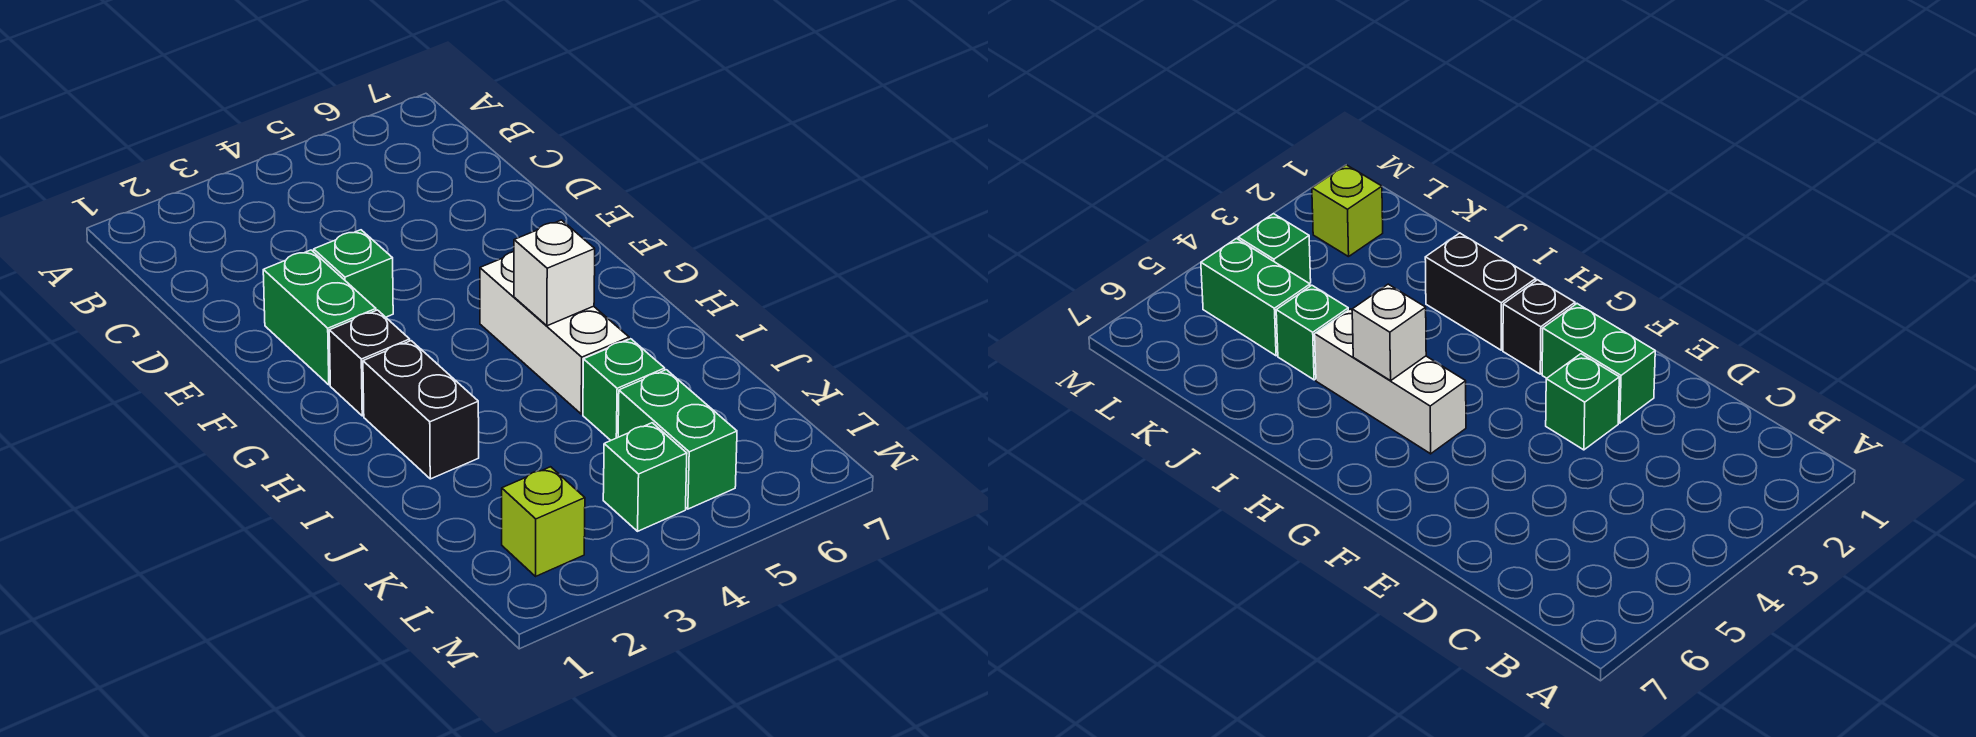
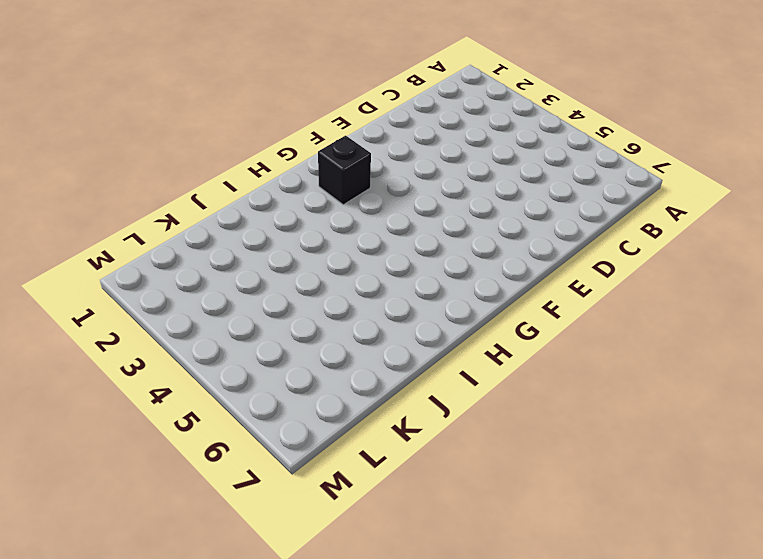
none -> green brick E2:F2 level 1
none -> green brick E3 level 1

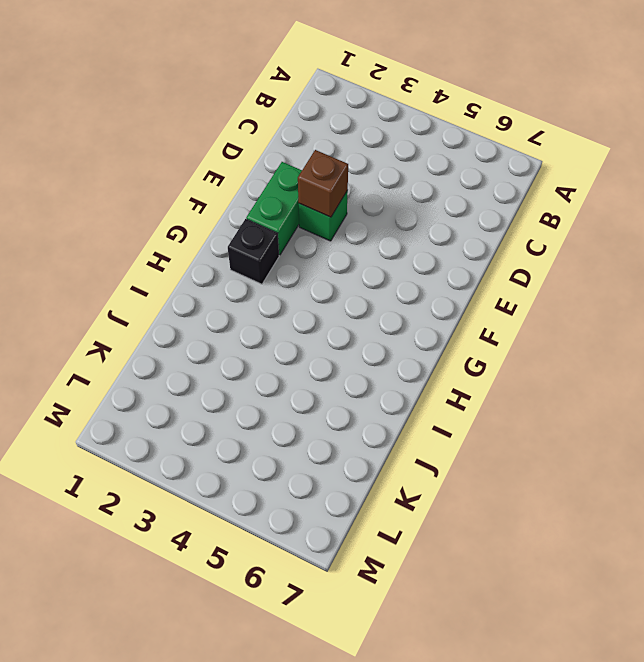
brown brick E3 level 2 -> none
none -> white brick G5:I5 level 1
none -> black brick H2:I2 level 1

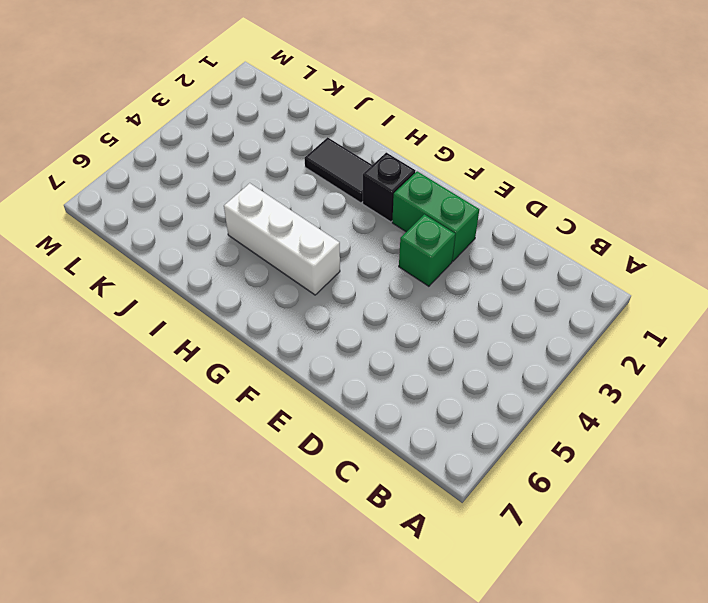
black tile H2:I2 level 1 -> black brick H2:I2 level 1
none -> green brick J5 level 1
none -> green brick K5:L5 level 1

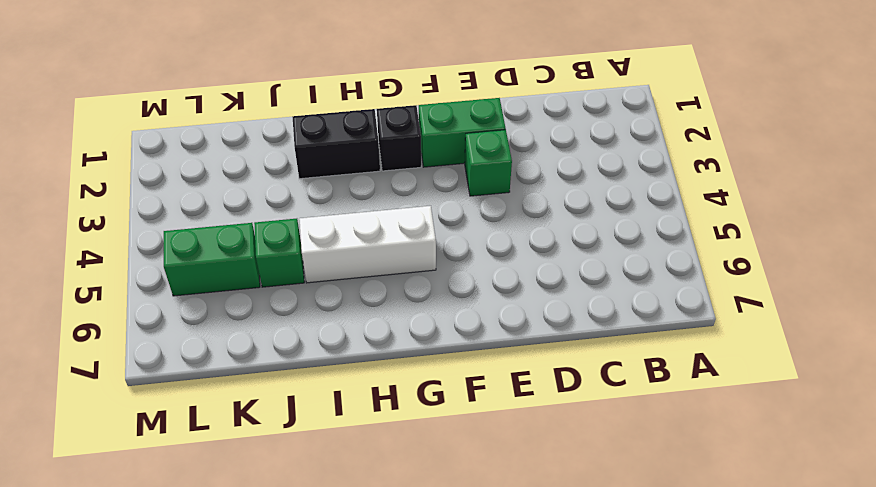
none -> lime brick L2 level 1
none -> green brick L4 level 1

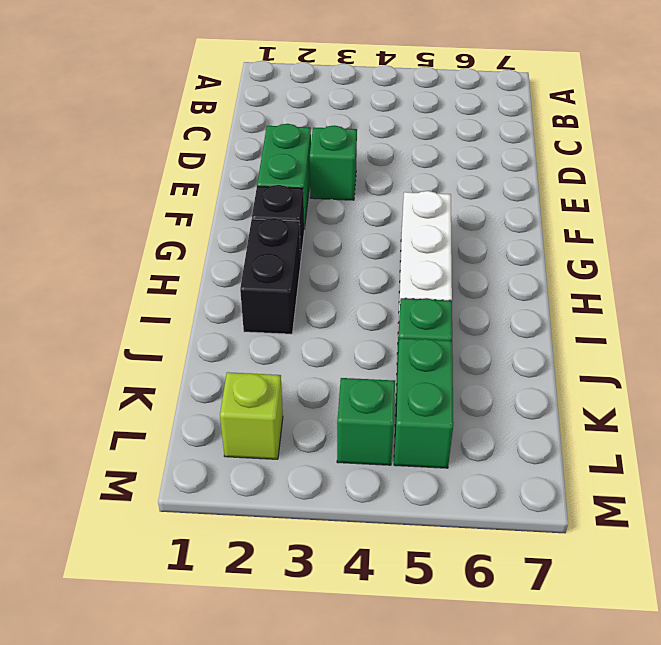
none -> white brick H5 level 2

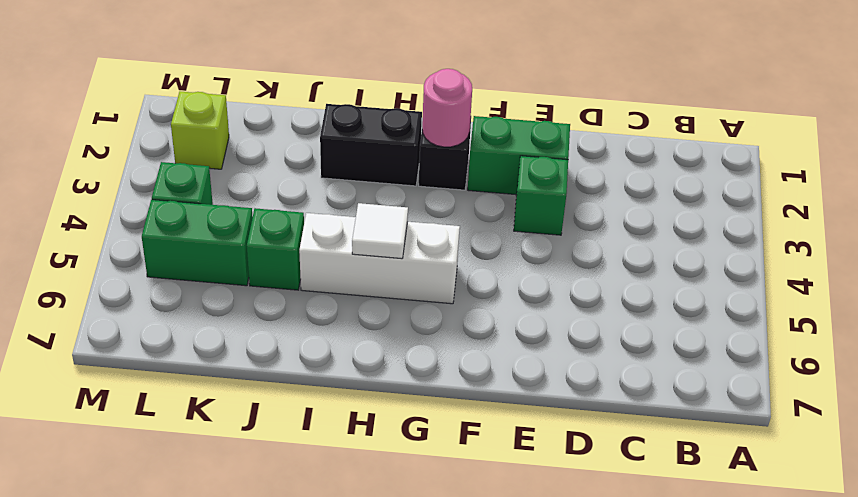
pink round brick G2 level 2 -> none
white tile H5 level 2 -> white brick H5 level 2

